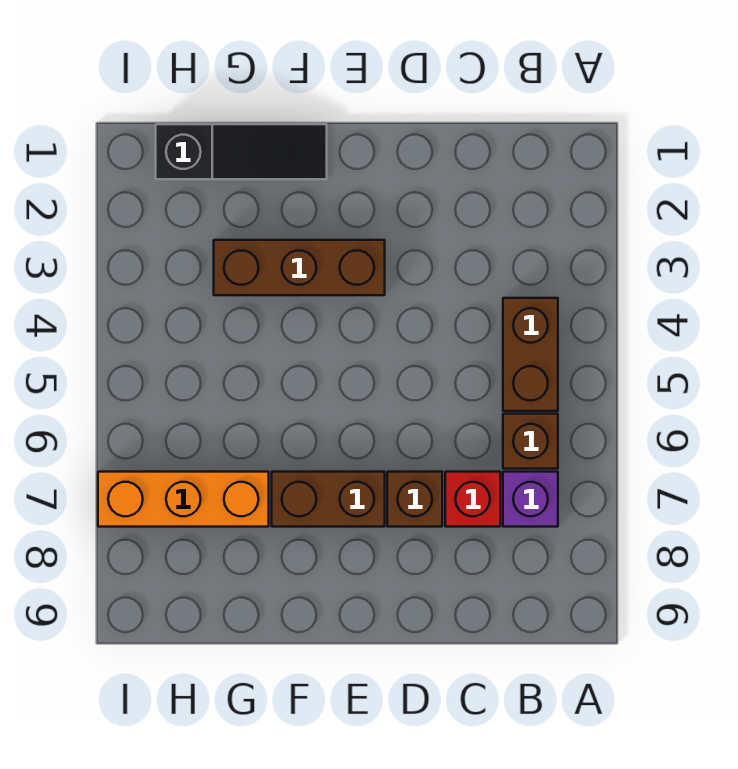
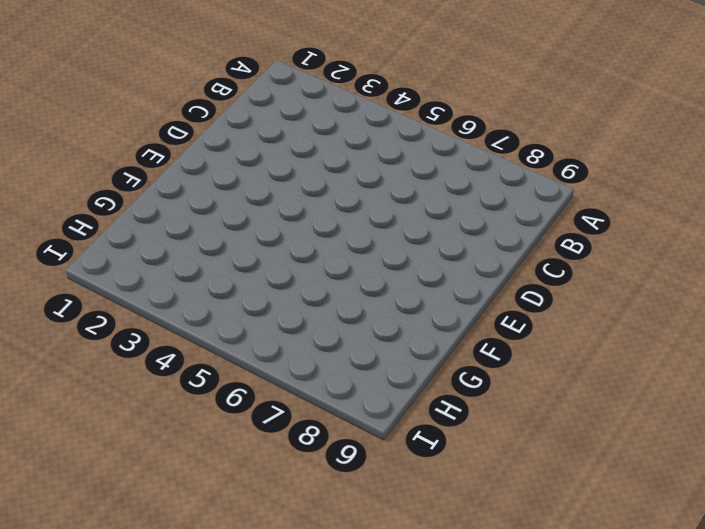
none -> brown brick B4:B5 level 1
none -> brown brick B6 level 1

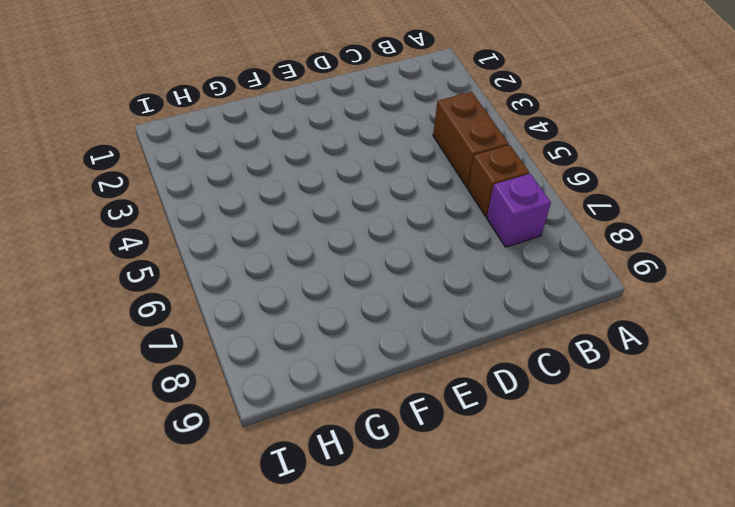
none -> red brick C7 level 1
none -> brown brick D7 level 1

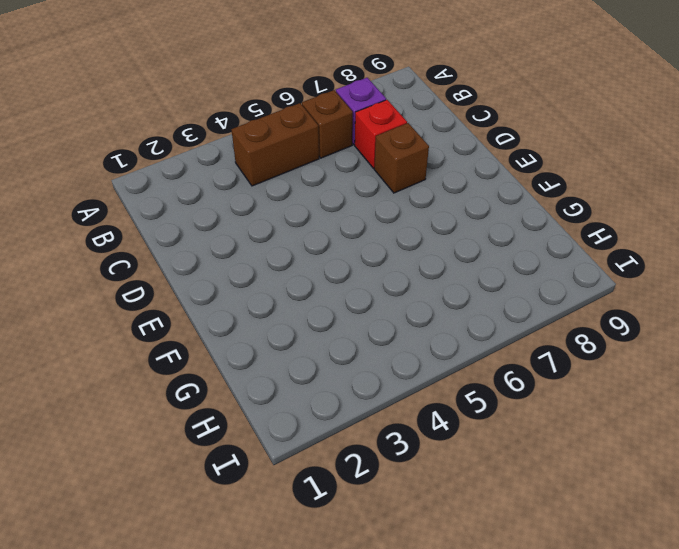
none -> brown brick E3:G3 level 1
none -> brown brick E7:F7 level 1

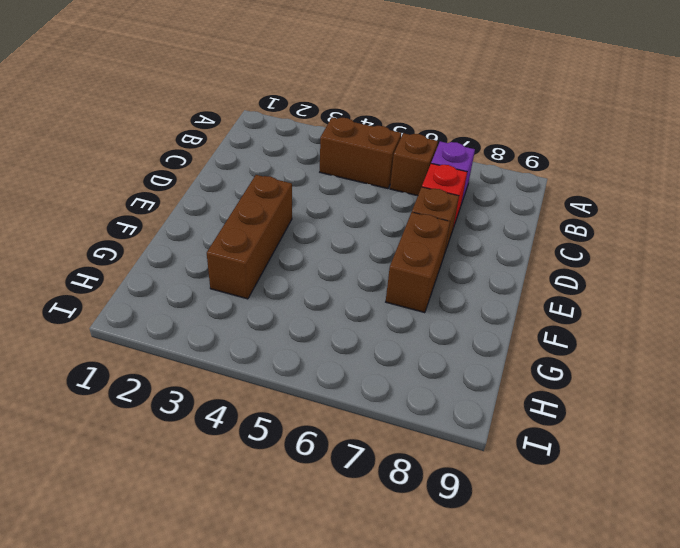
none -> black slope F1:H1 level 1 top H
none -> orange brick G7:I7 level 1

